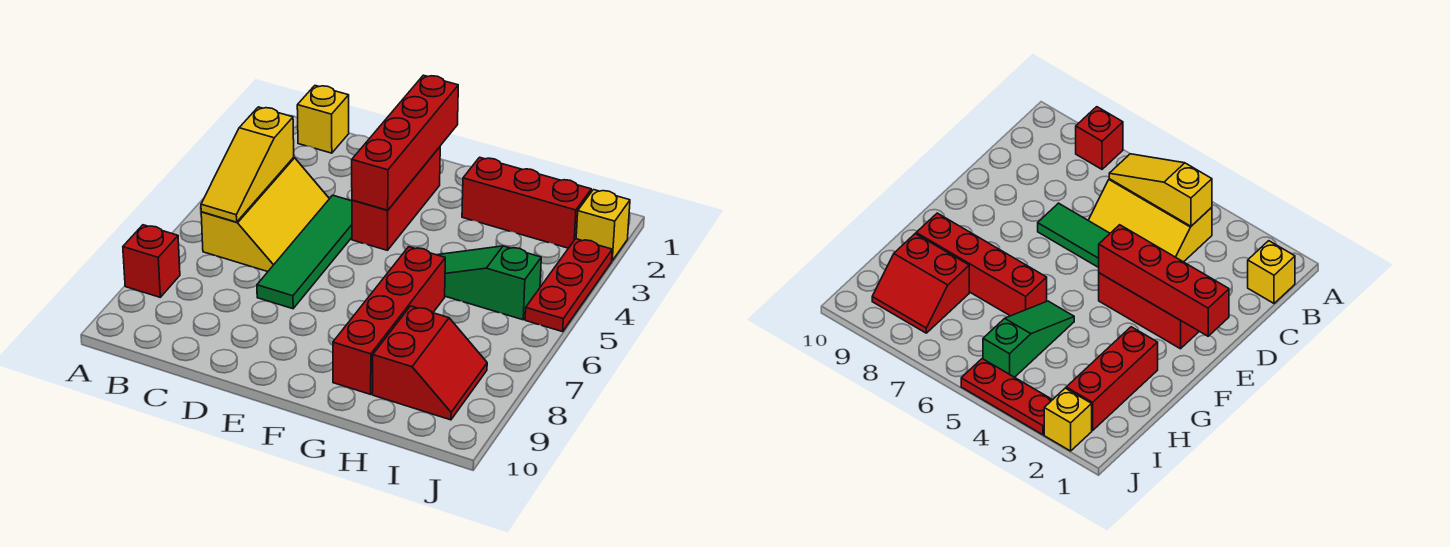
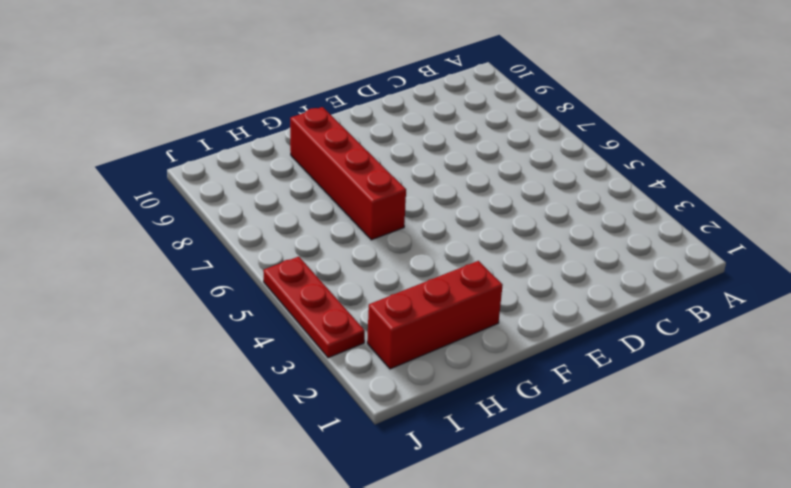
none -> red brick A8 level 1
none -> yellow brick B1 level 1
none -> yellow slope B4:C6 level 1 top B

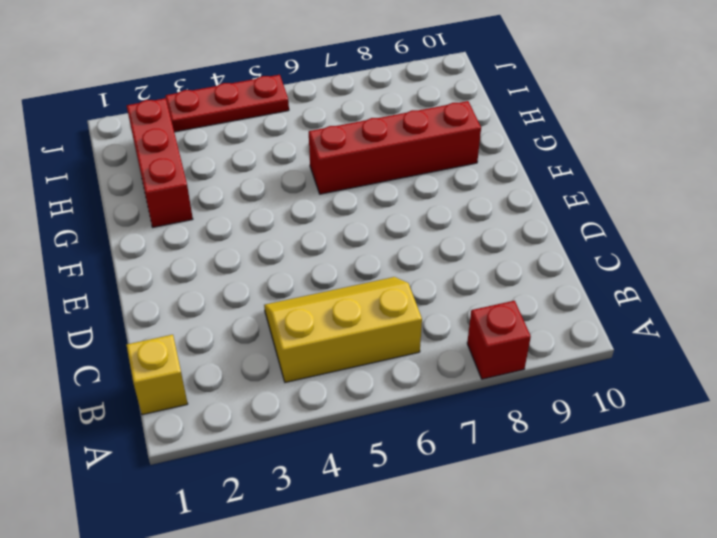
none -> green tile D4:D7 level 1
none -> red brick E2:E4 level 1
none -> green slope G5:I5 level 1 top I

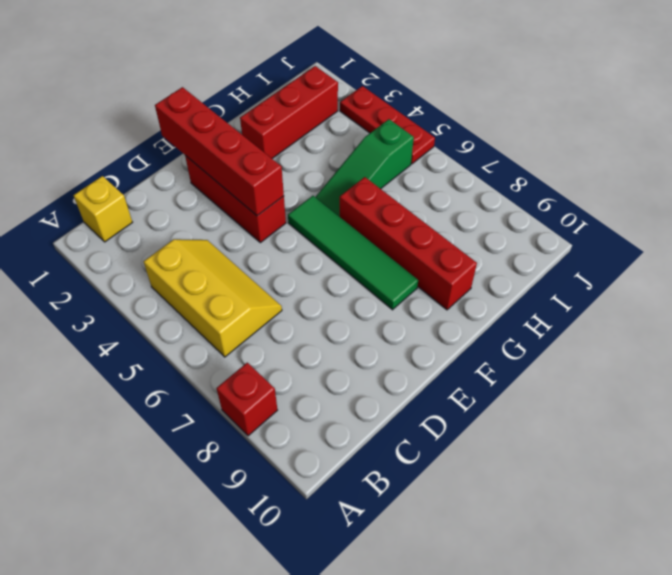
green tile F5:F8 level 1 -> green tile D4:D7 level 1
none -> red slope H8:I9 level 1 top H
none -> yellow brick J2 level 1
none -> yellow slope B4:B6 level 2 top 4

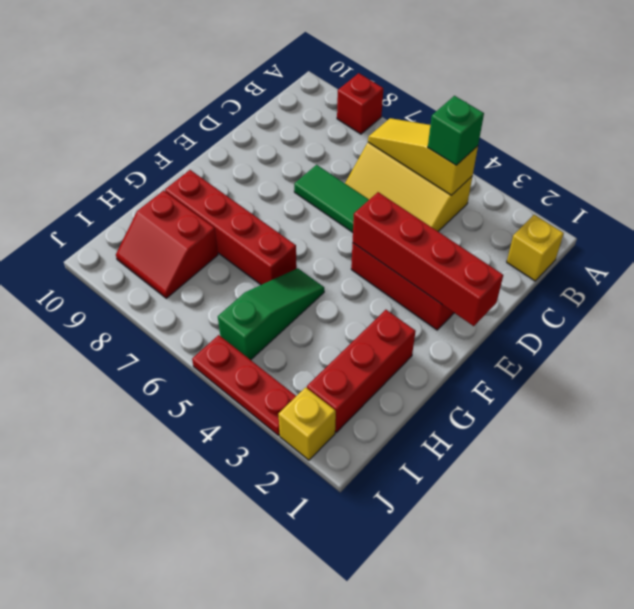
green brick B4 level 3 -> none

